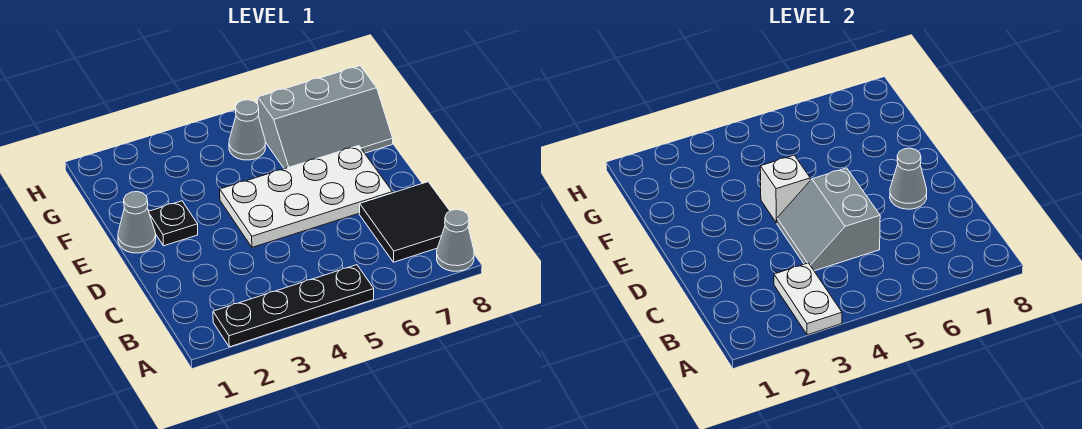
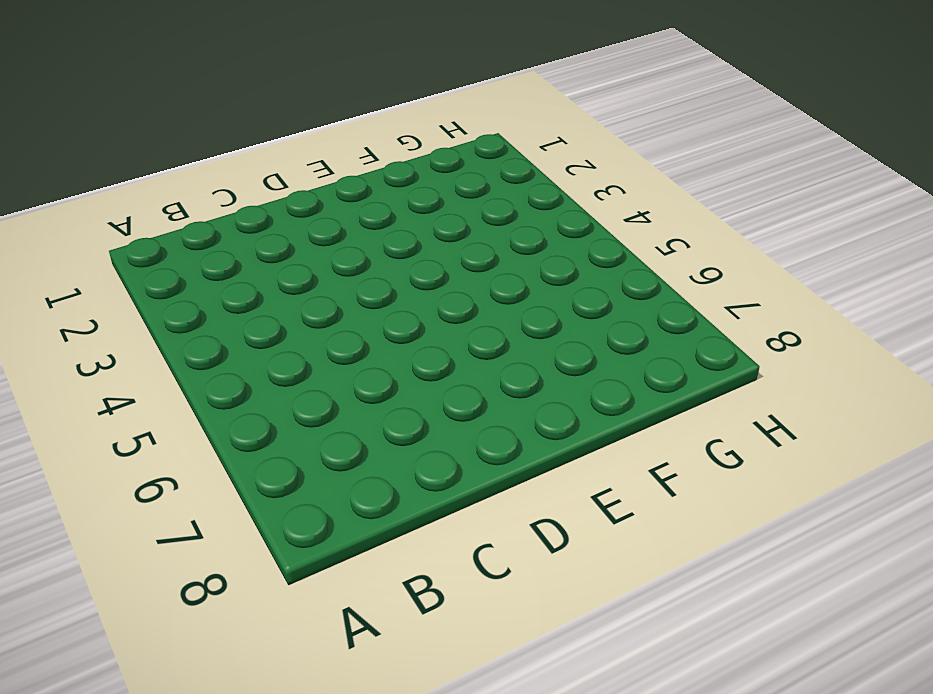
none -> black plate A2:A5 level 1
none -> grey cone A8 level 1
none -> black tile B7:C8 level 1

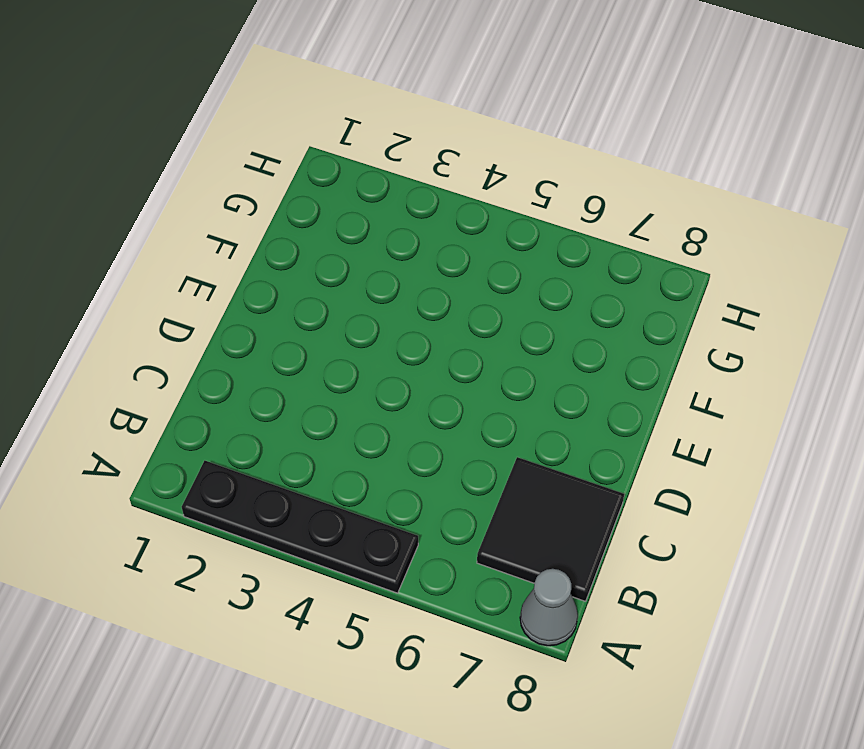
none -> white plate D4:E7 level 1
none -> grey cone E1 level 1
none -> black plate E2 level 1

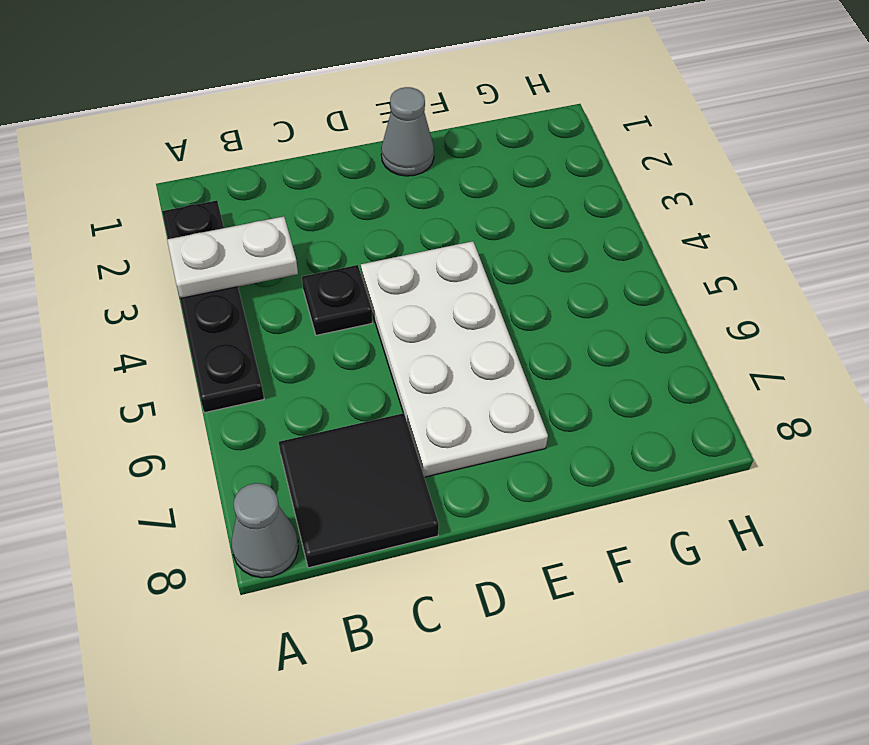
black plate C4 level 1 -> black plate E2 level 1
none -> grey slope F6:G8 level 1 top G
none -> grey cone G5 level 1
none -> grey slope C4:D5 level 2 top 5

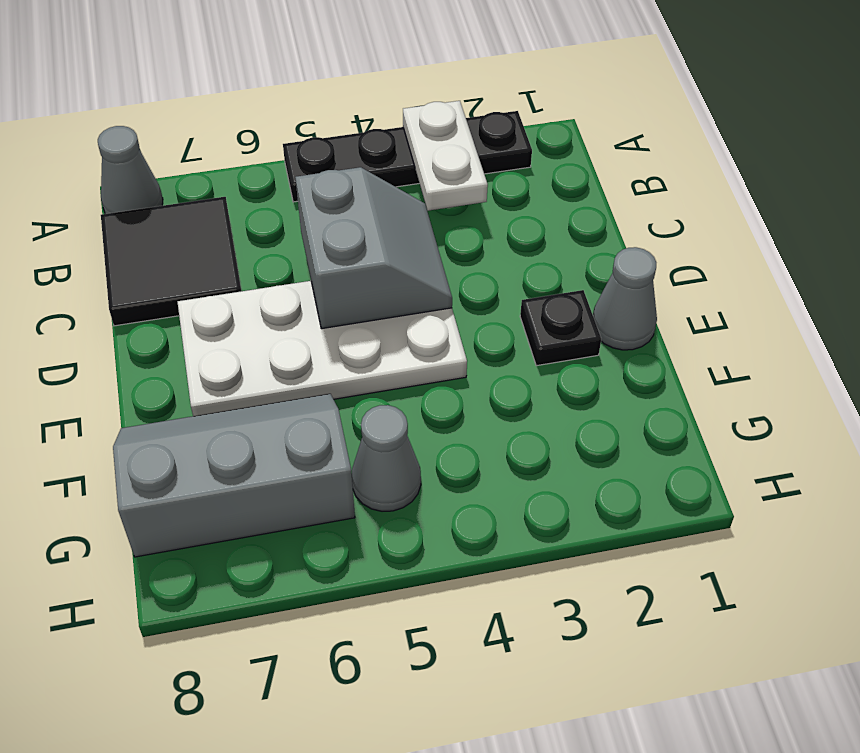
none -> grey cone D7 level 2
none -> white brick E4 level 2

